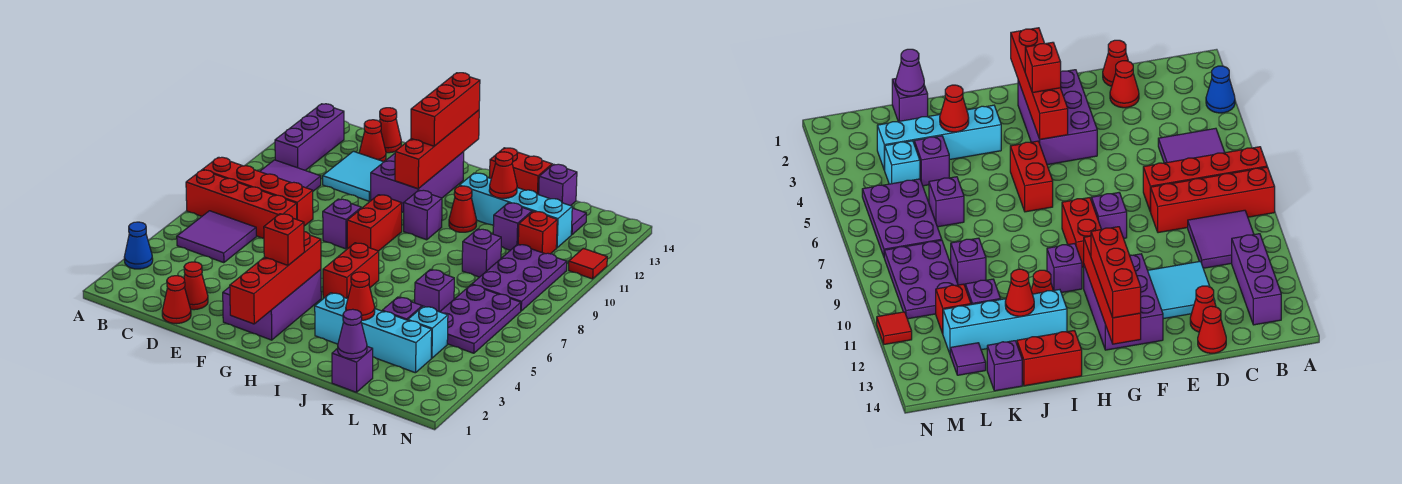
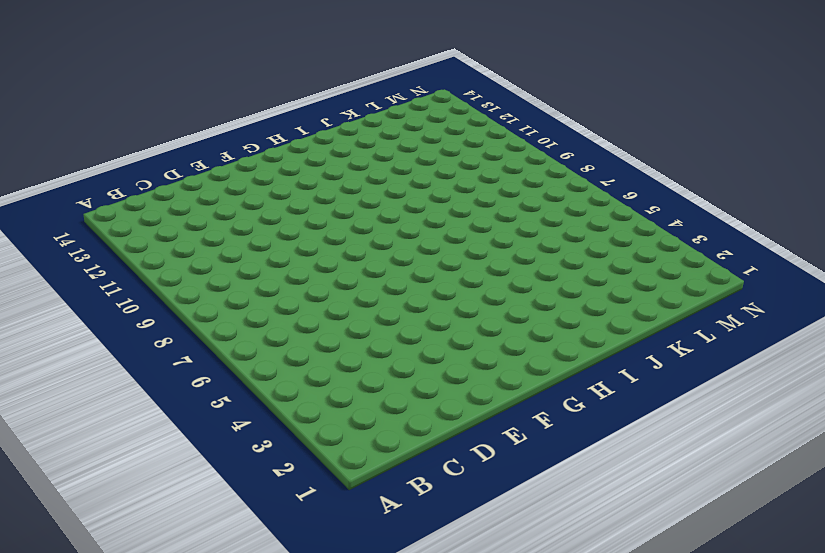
none -> blue cone A3 level 1
none -> red brick A7:D7 level 1
none -> red brick A8:D8 level 1
none -> purple tile B5:C6 level 1

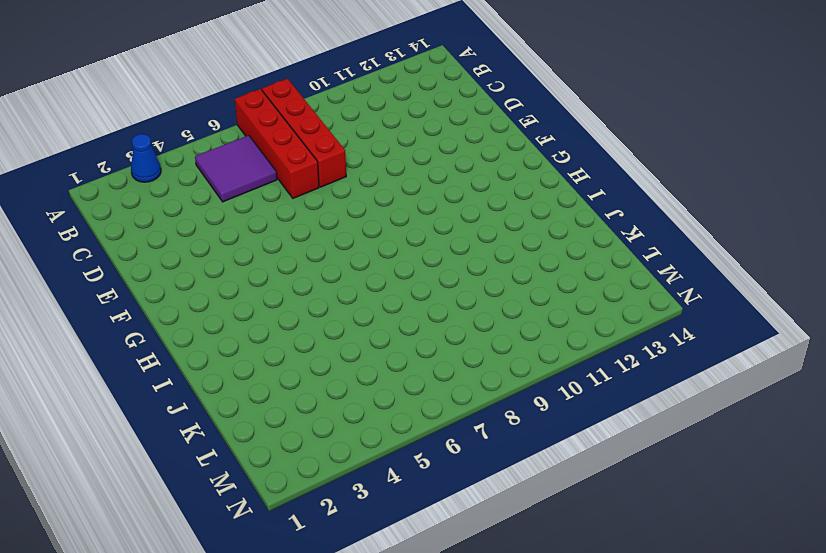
none -> purple tile B9:C10 level 1
none -> purple brick B11:B13 level 1
none -> red cone D1 level 1
none -> red cone D2 level 1

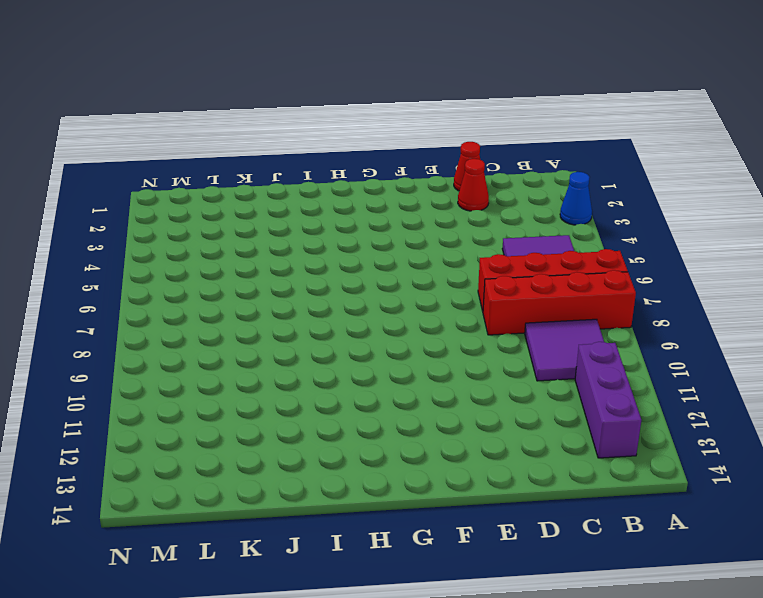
none -> cyan tile D11:E12 level 1
none -> red cone D13 level 1
none -> red cone D14 level 1
none -> purple brick F2:G4 level 1

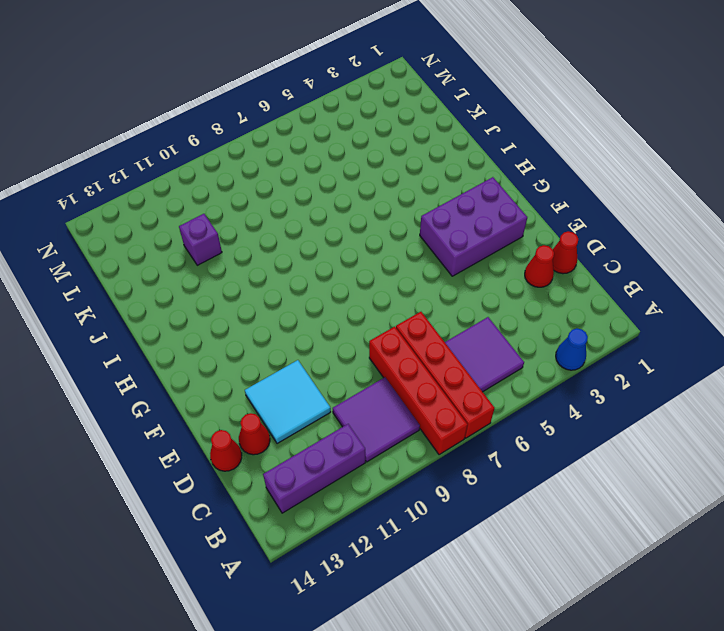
none -> purple brick F8 level 1
none -> purple brick F11:G13 level 1
none -> red brick G8:G9 level 1
none -> red brick H5:H6 level 1

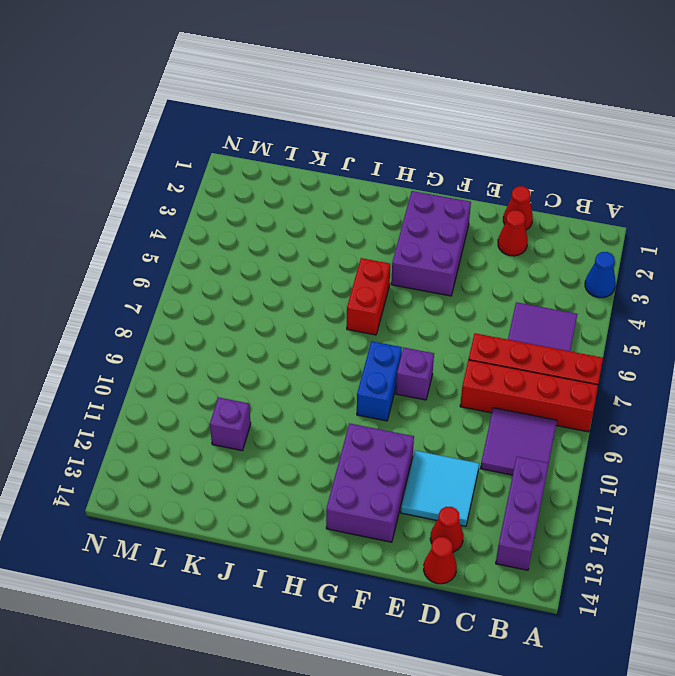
blue brick G8:G9 level 1 -> red brick G8:G9 level 1
none -> purple brick H10 level 1
none -> cyan brick I3:L3 level 1
none -> red cone I11 level 1
none -> cyan brick I12:L12 level 1

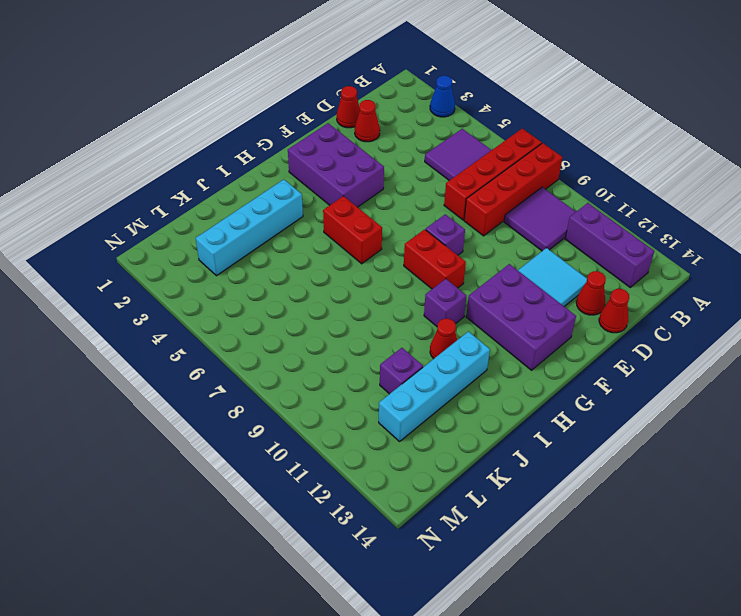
none -> red brick I14:J14 level 1
none -> purple brick K1 level 1
none -> purple brick K4 level 1
none -> purple brick K6 level 1

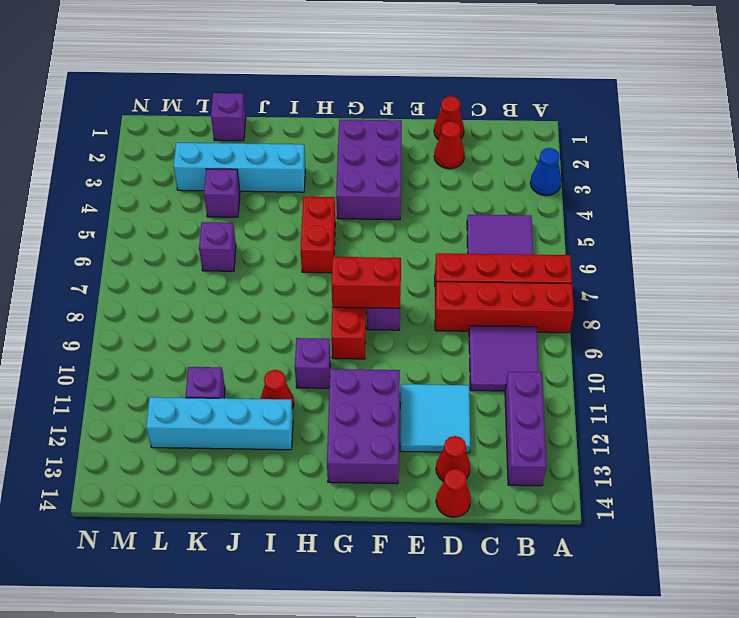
red brick F8:G8 level 2 -> red brick I14:J14 level 1
none -> purple brick K9 level 1
none -> purple brick K14 level 1
none -> cyan brick L4 level 1
none -> purple plate L5:M7 level 1

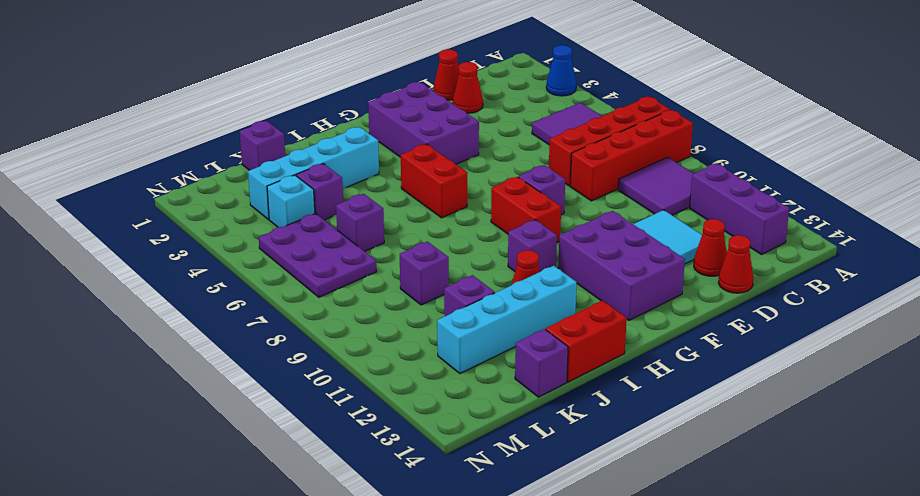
none -> purple plate L8:M10 level 1
none -> red brick L11 level 1
none -> purple tile L13 level 1
none -> red tile N11 level 1

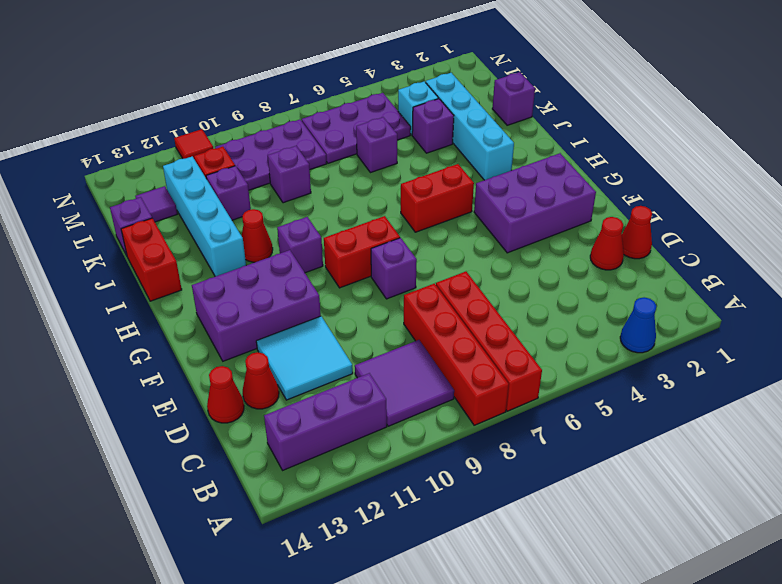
none -> purple tile B5:C6 level 1
none -> red brick G1:G4 level 2
none -> red brick G11:G14 level 2
none -> red cone J3 level 2

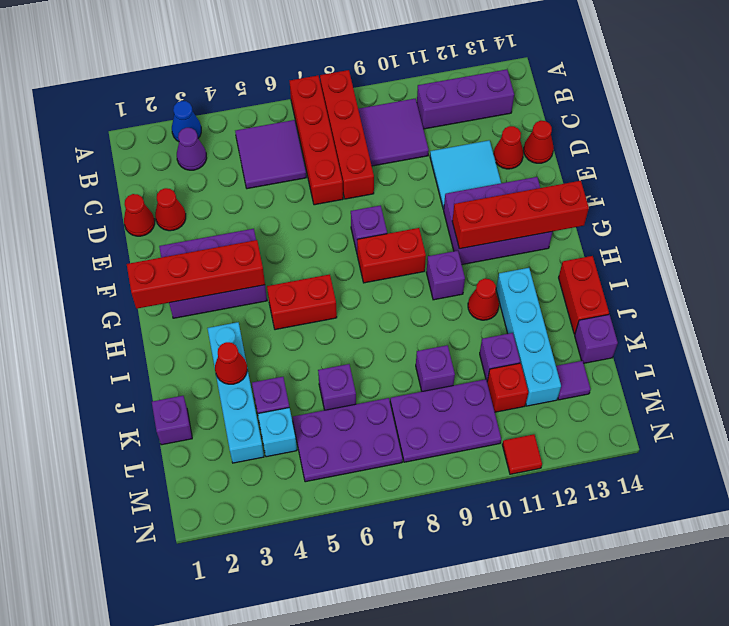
purple cone B3 level 1 -> purple cone K1 level 2
none -> red cone J12 level 2
none -> red brick G3 level 3
none -> red brick G12:G14 level 3

